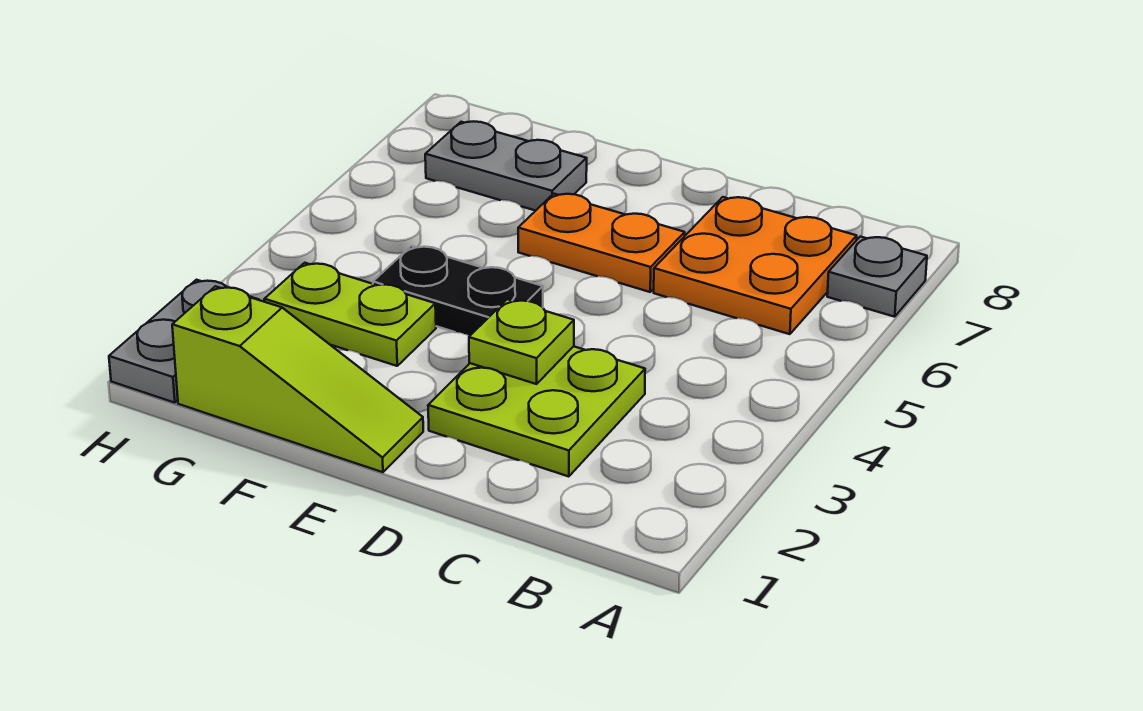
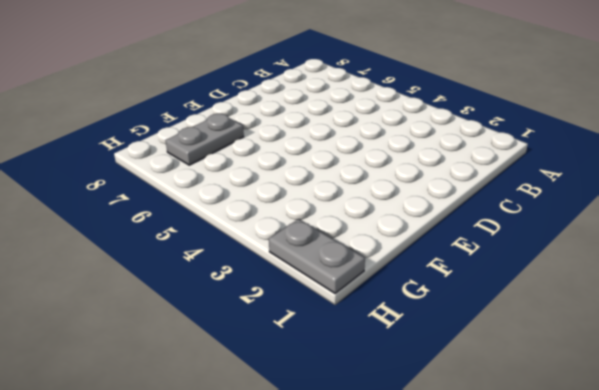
none -> grey plate A7 level 1
none -> orange plate B6:C7 level 1

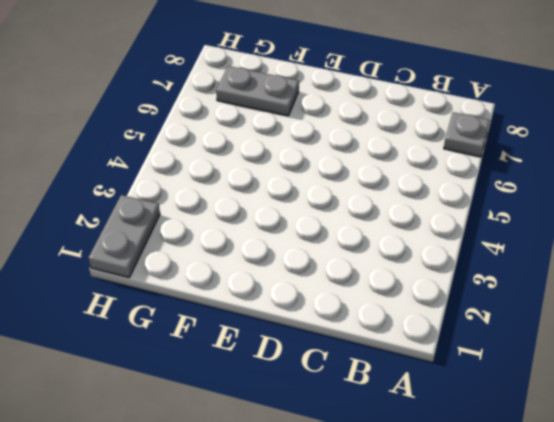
none -> orange plate B6:C7 level 1
none -> lime plate C2:D3 level 1

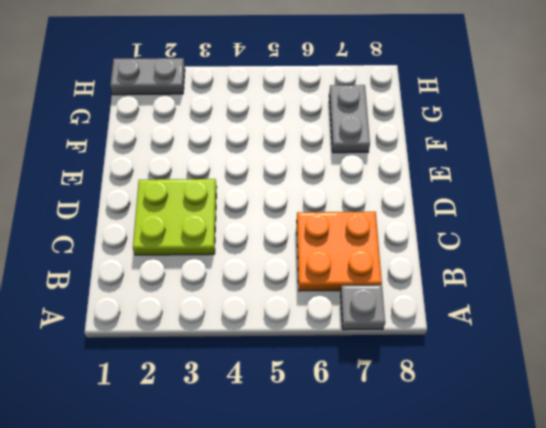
none -> orange plate D6:E6 level 1
none -> lime slope E1:G1 level 1 top G

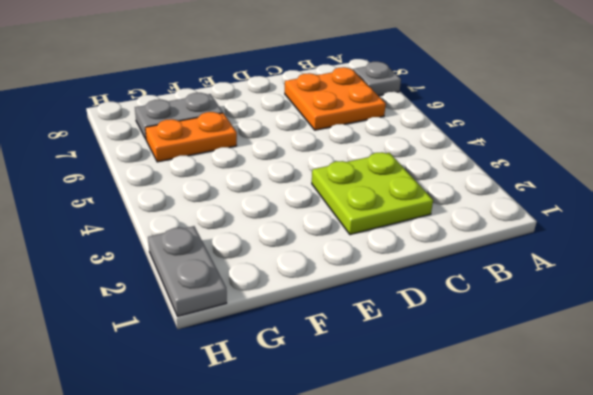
orange plate F6:G6 level 1 -> orange plate D6:E6 level 1
none -> lime slope E1:G1 level 1 top G
none -> black plate E4:F4 level 1

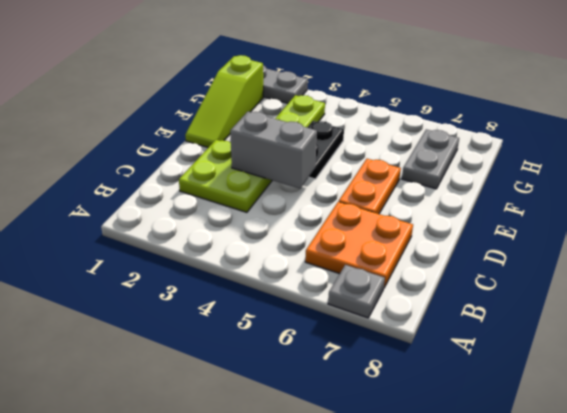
grey brick D3:D4 level 2 -> lime plate D3 level 2

